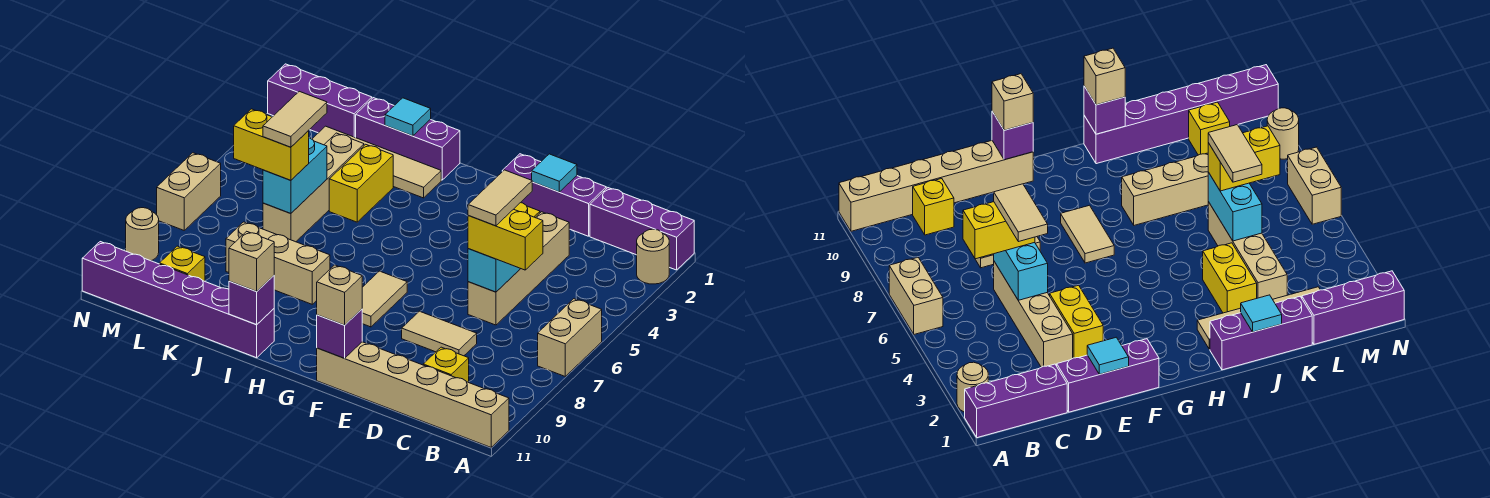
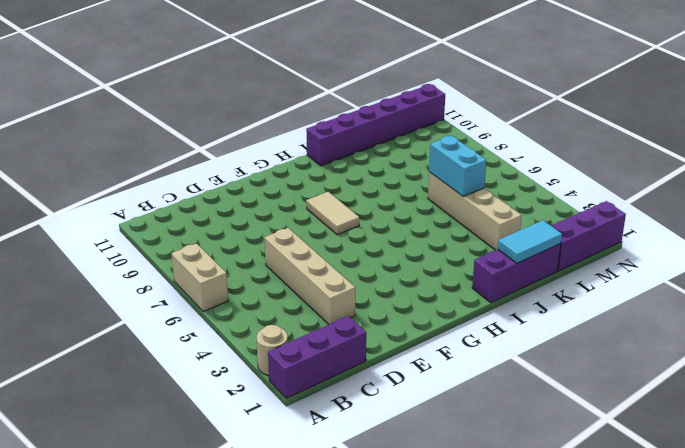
cyan tile J1:K1 level 2 -> cyan tile J1 level 2
none -> tan brick A11:F11 level 1
none -> yellow brick C10 level 1
none -> purple brick D1:F1 level 1
none -> tan tile D8:E8 level 1

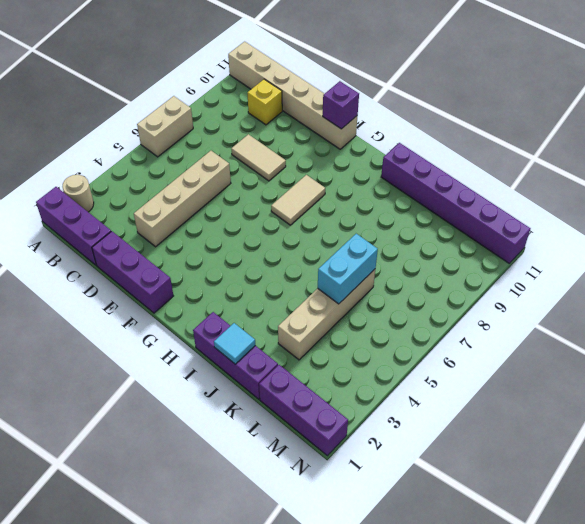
none -> yellow brick E3:E4 level 1
none -> tan tile I2:L2 level 1
none -> tan brick I8:K8 level 1
none -> yellow brick J3:J4 level 1

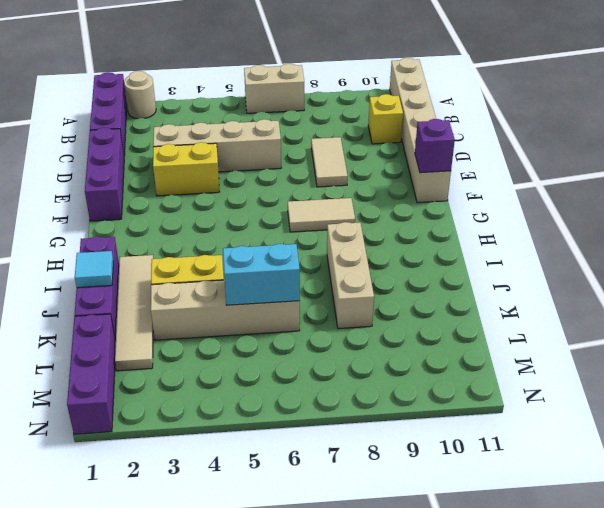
none -> purple brick I11:N11 level 1
none -> yellow brick L10 level 1
none -> tan brick N6:N7 level 1
none -> tan round brick N9 level 1

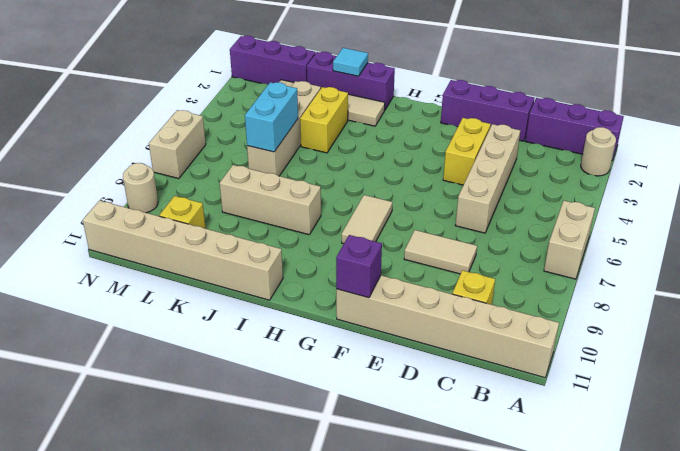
tan brick I11:N11 level 1 -> purple brick I11:N11 level 1
none -> cyan brick D5:D6 level 2
none -> cyan tile E1 level 2
none -> purple brick I11 level 2
none -> yellow brick C6:D6 level 3

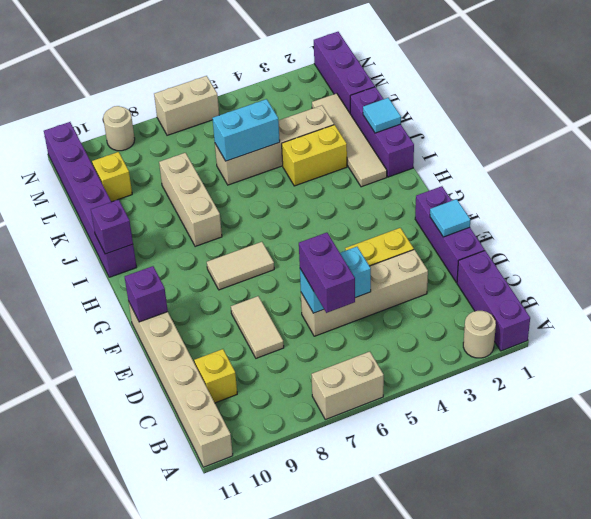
purple brick C6:D6 level 3 -> yellow brick C6:D6 level 3
none -> tan brick F11 level 3
none -> tan brick I11 level 3
none -> yellow brick K6:L6 level 3
none -> tan tile D5:D6 level 4

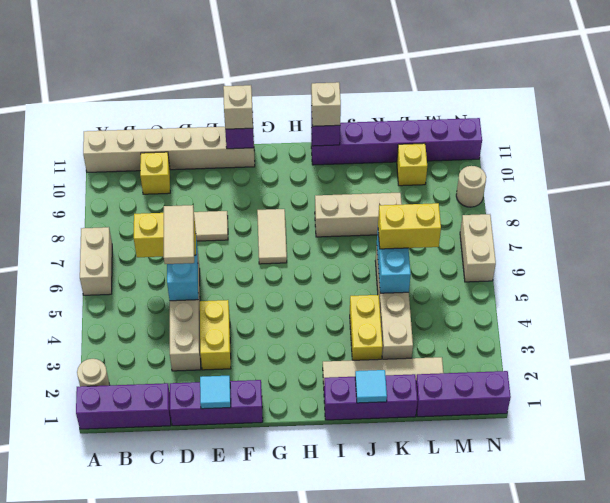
none -> tan tile K5:K6 level 4

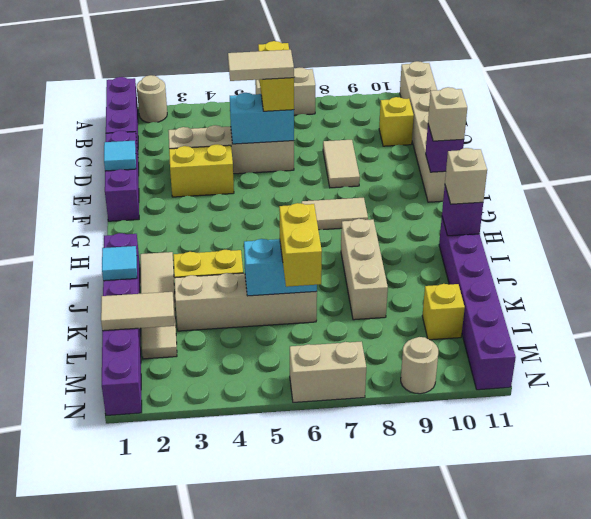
tan tile L1:L2 level 2 -> tan tile K5:K6 level 4

